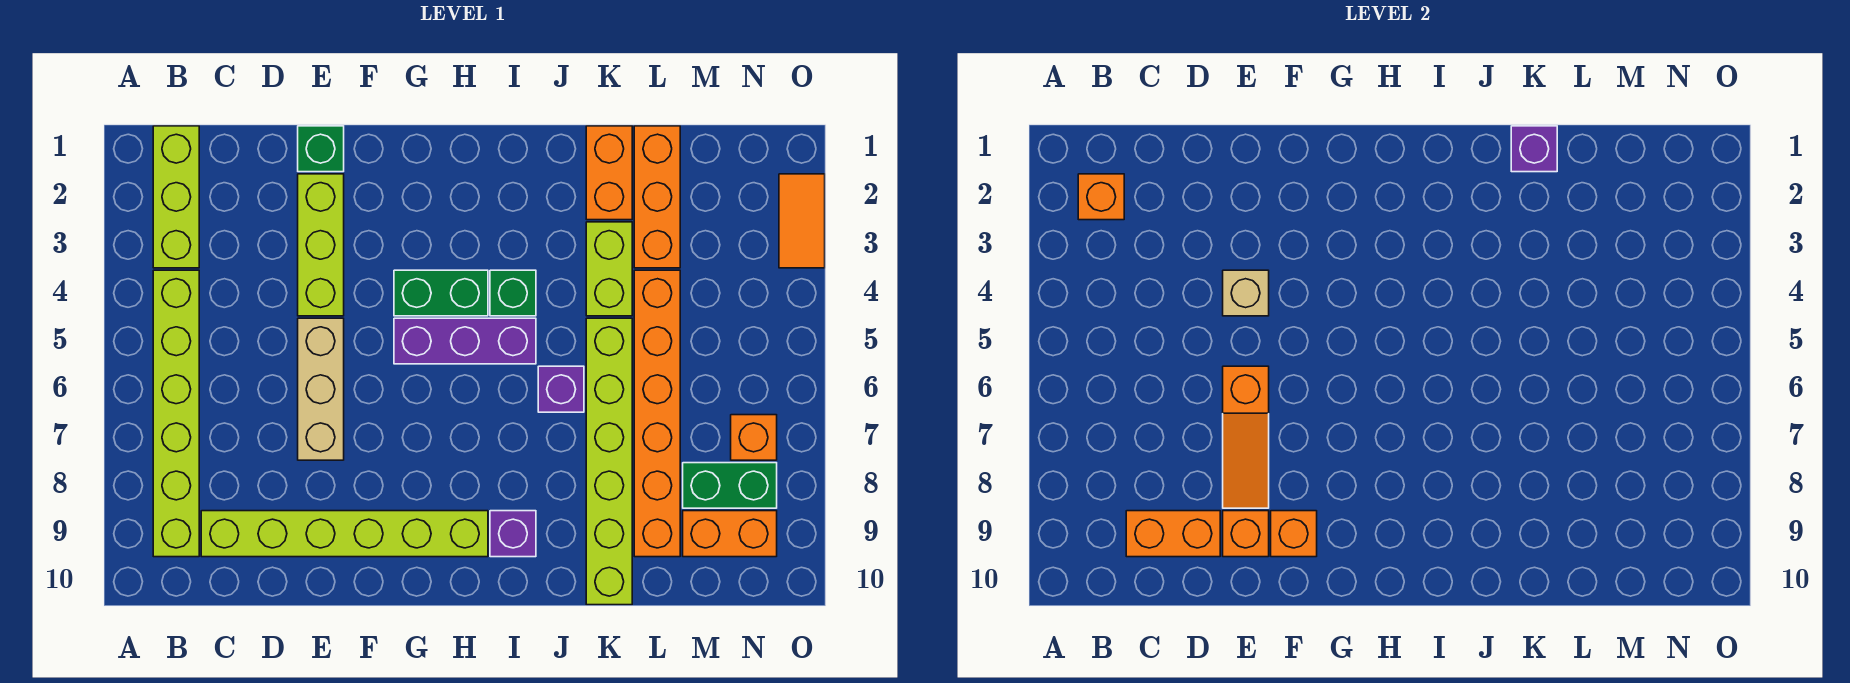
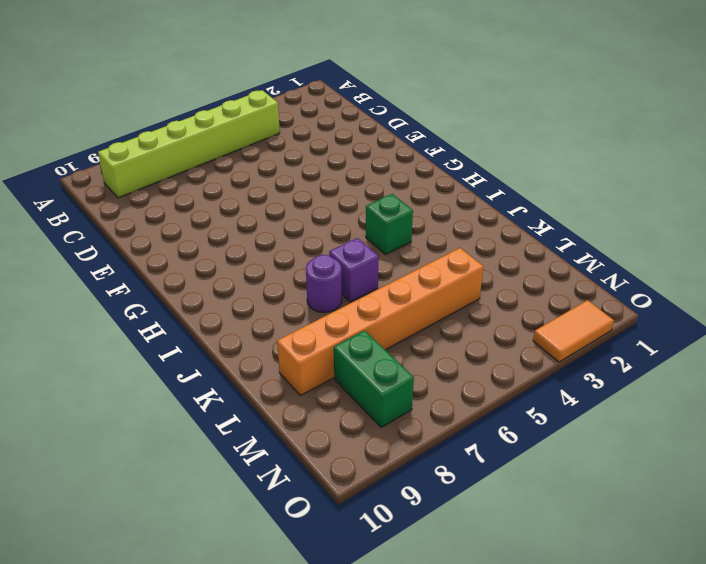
purple round brick J7 level 1 -> none
none -> lime brick B1:B3 level 1
none -> lime brick C9:H9 level 1
none -> green brick E1 level 1

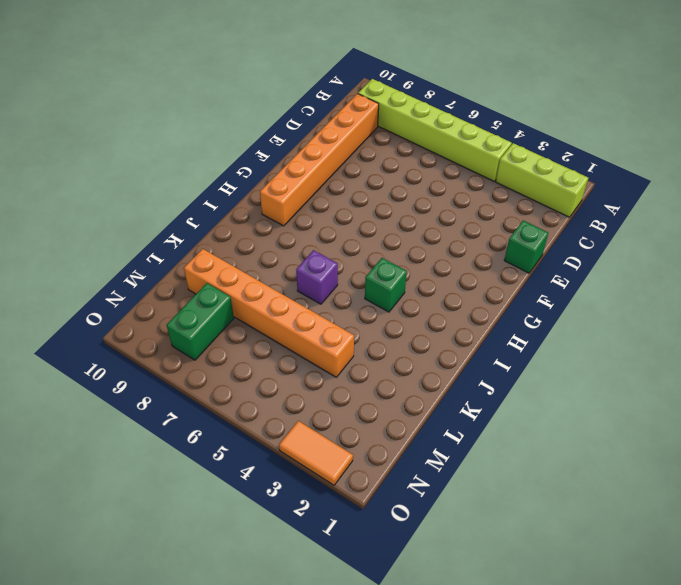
orange brick C9:H9 level 1 -> lime brick C9:H9 level 1
none -> lime brick E2:E4 level 1
none -> tan brick E5:E7 level 1
none -> green brick G4:H4 level 1

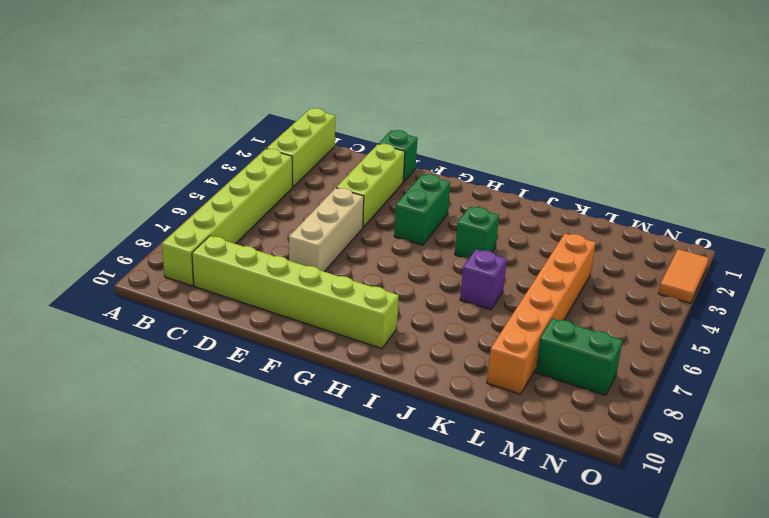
green brick G3:G4 level 1 -> green brick G4:H4 level 1
none -> purple brick G5:I5 level 1
none -> purple brick I9 level 1
none -> orange brick K1:K2 level 1

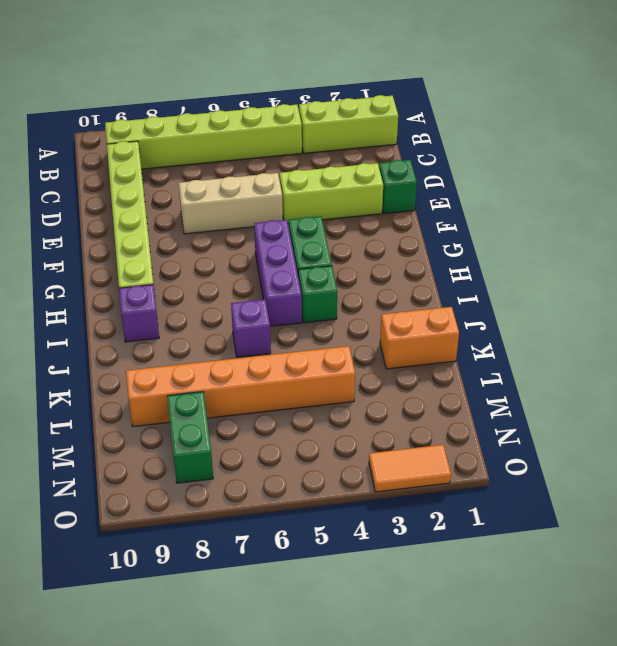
none -> lime brick K3:K4 level 1
none -> lime brick K5:K10 level 1
none -> orange brick L1:L3 level 1

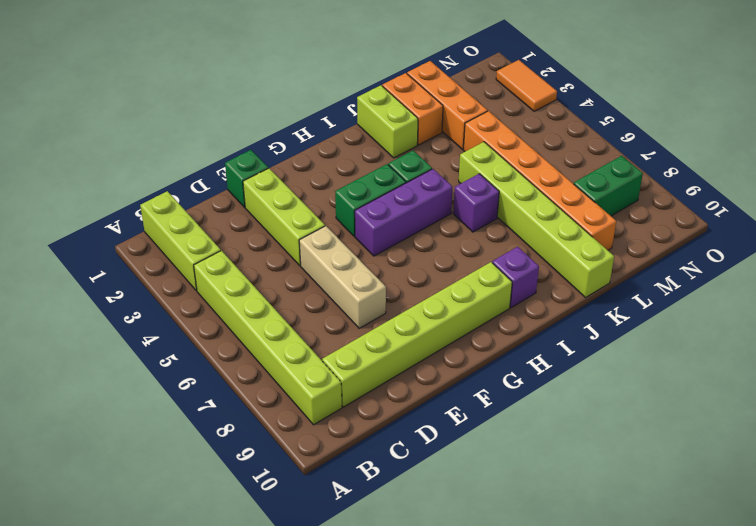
lime brick J1:J2 level 1 -> lime brick K3:K4 level 1
none -> orange brick M9:N9 level 1
none -> orange brick N7 level 1
none -> orange brick B2 level 2

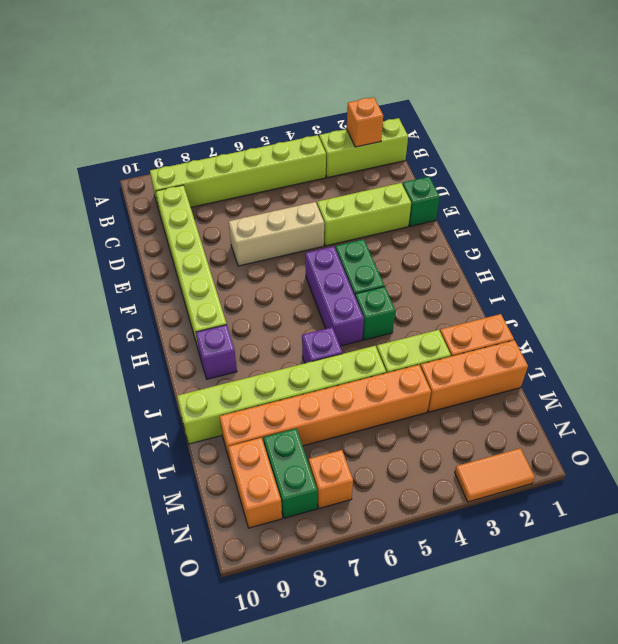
none -> orange brick C9:D9 level 2
none -> tan brick E4 level 2
none -> orange slope E6:E8 level 2 top 6

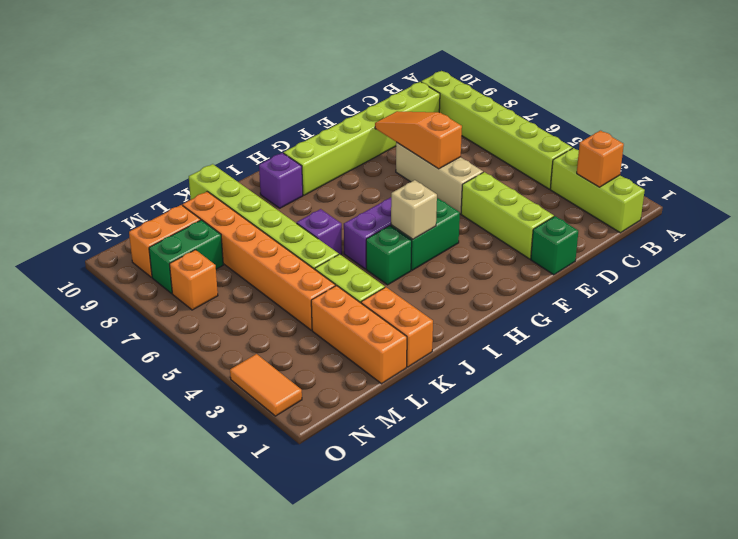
tan brick H4 level 2 -> tan brick E4 level 2
none -> orange brick C9:D9 level 2
none -> orange brick E9 level 2
none -> orange brick F9 level 2

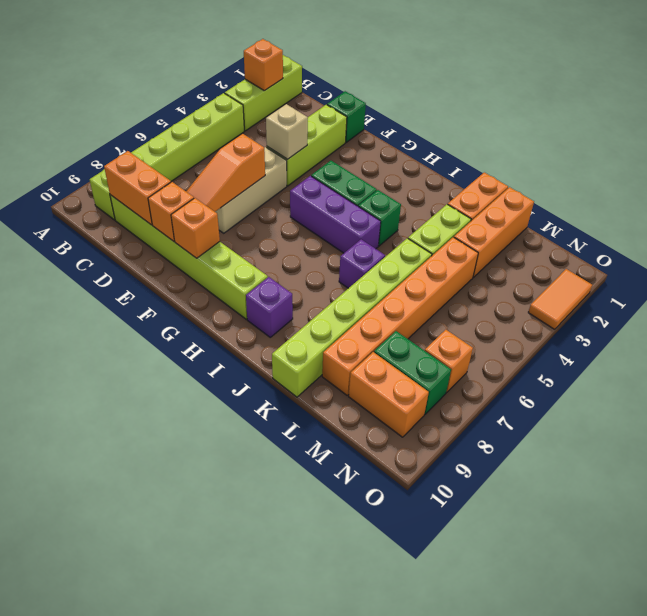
none -> purple brick K1 level 2

